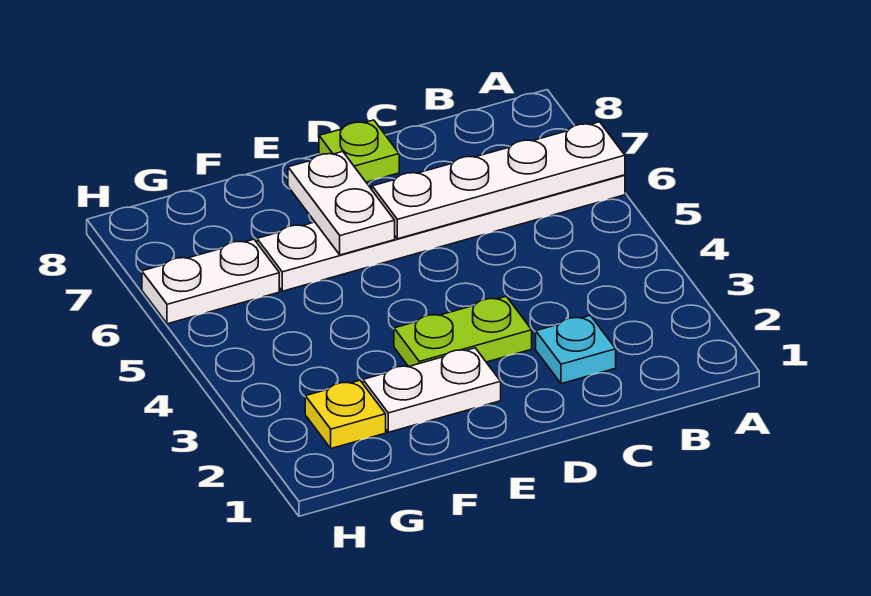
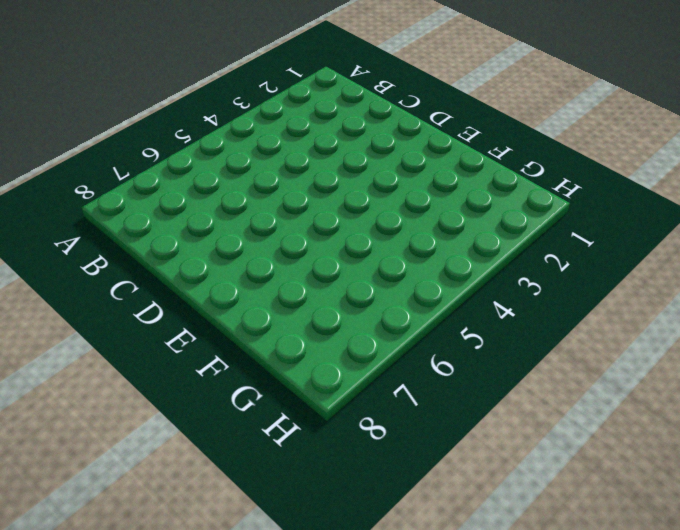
none -> white plate A6:F6 level 1
none -> cyan plate C2 level 1

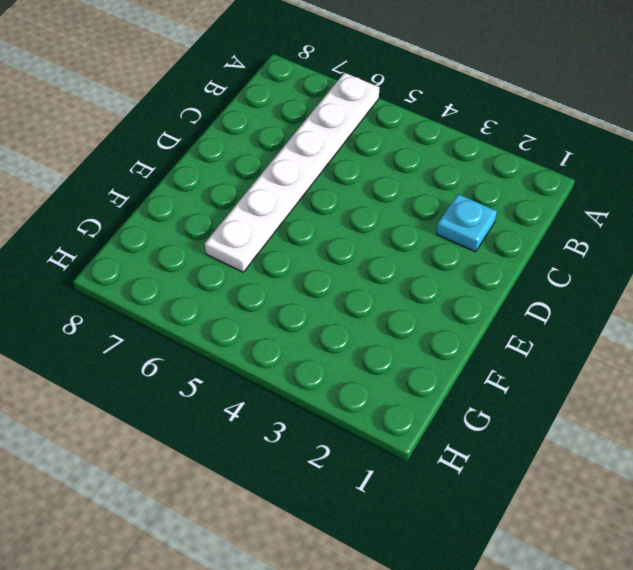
none -> lime plate D3:E3 level 1
none -> lime plate D8 level 1

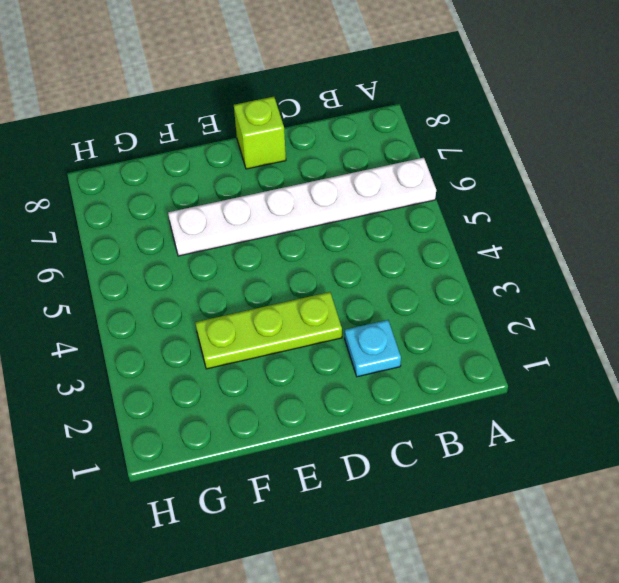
lime plate D3:F3 level 1 -> lime plate D3:E3 level 1
lime brick D8 level 1 -> lime plate D8 level 1
none -> white plate E2:F2 level 1
none -> yellow plate G2 level 1

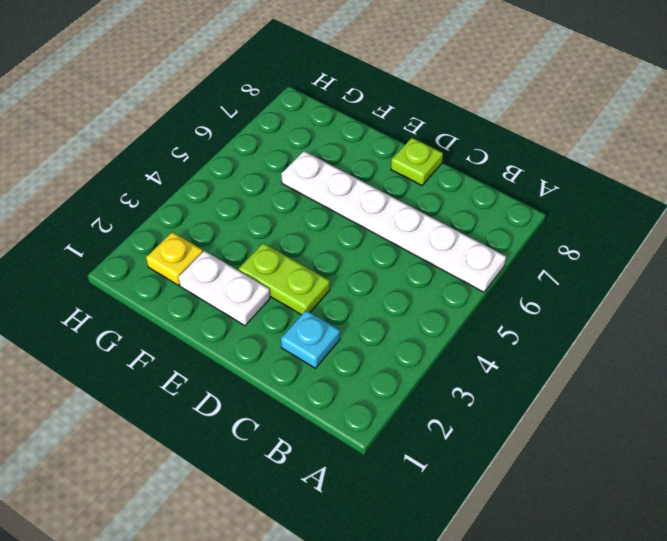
none -> white plate G6:H6 level 1
none -> white plate A6:D6 level 2

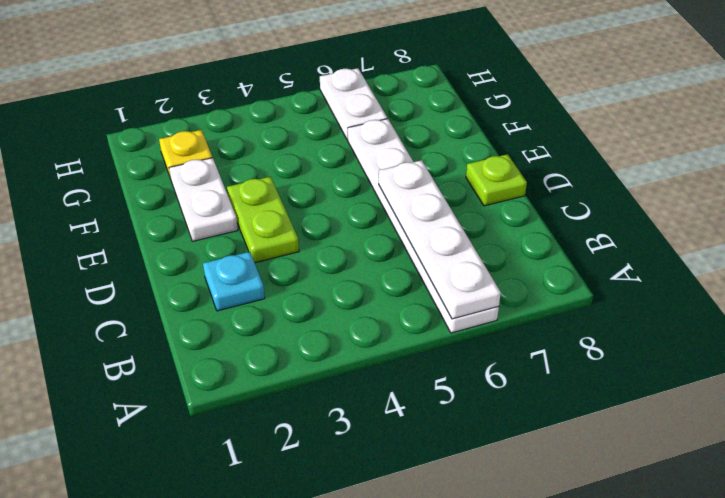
none -> white plate E6:E7 level 2

